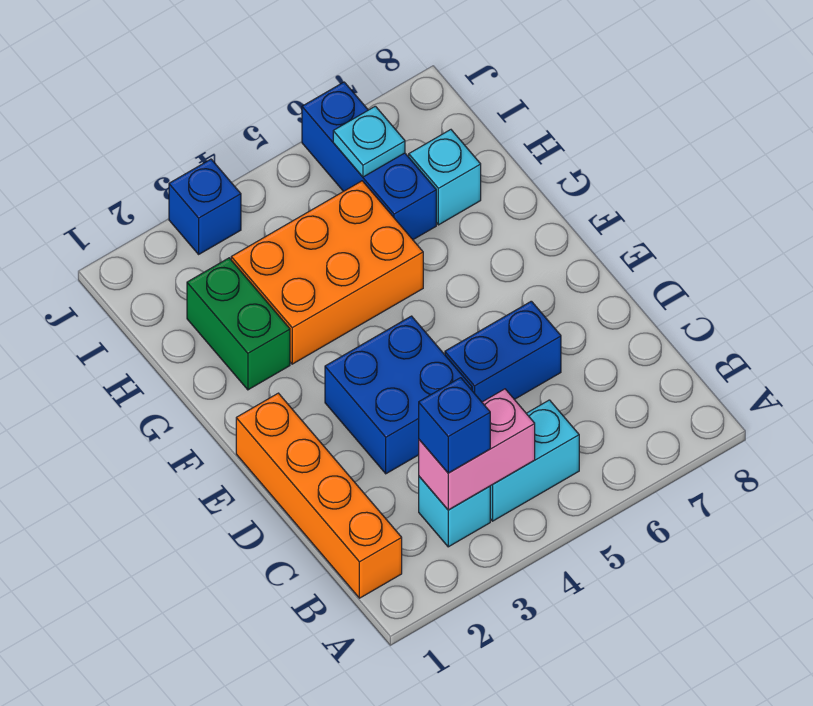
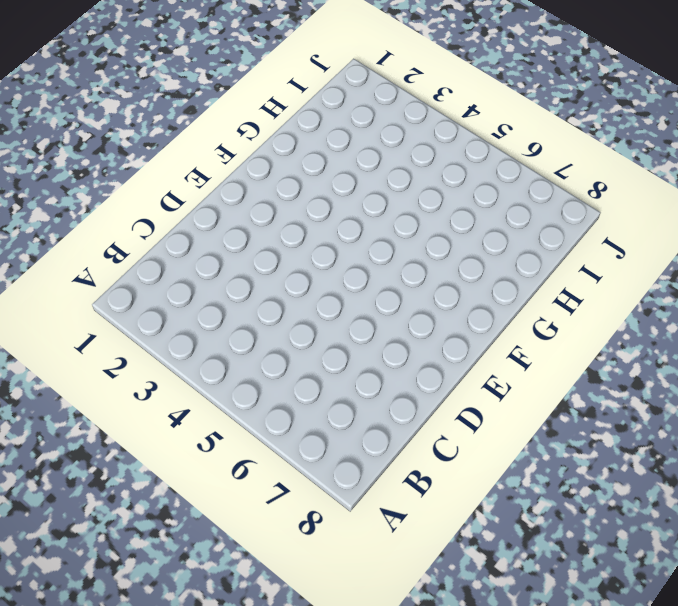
none -> orange brick B1:E1 level 1
none -> cyan brick B3 level 1
none -> cyan brick B4:B5 level 1

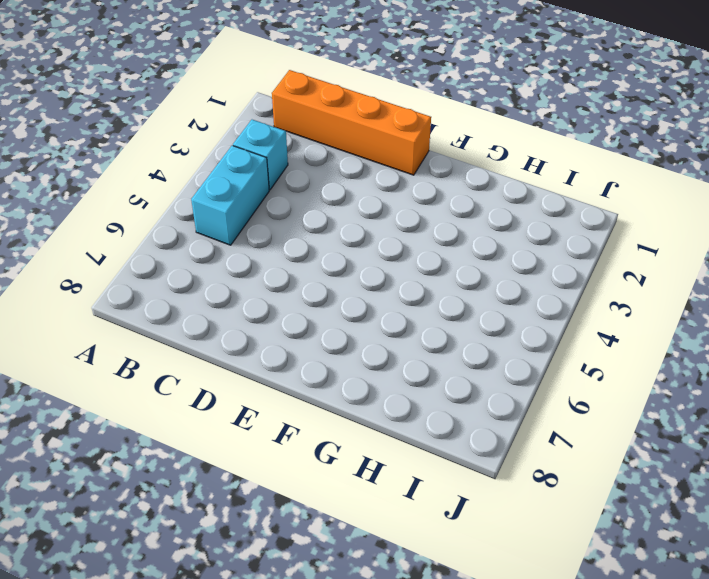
none -> blue brick D3:E4 level 1
none -> blue brick D5:D6 level 1
none -> green brick G2:H2 level 1

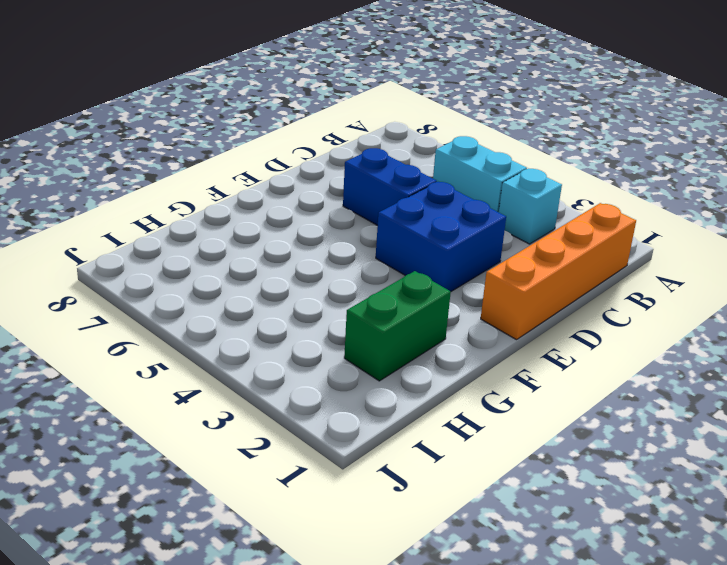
none -> orange brick G3:H5 level 1
none -> blue brick H6:J6 level 1
none -> cyan brick H7 level 1

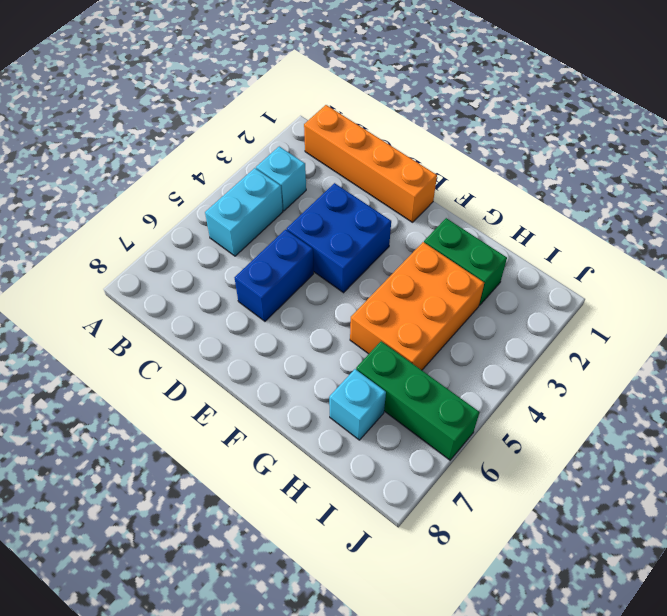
green brick H6:J6 level 1 -> blue brick H6:J6 level 1
none -> blue brick J3 level 1
none -> pink brick B3:B4 level 2
none -> cyan plate I6 level 2

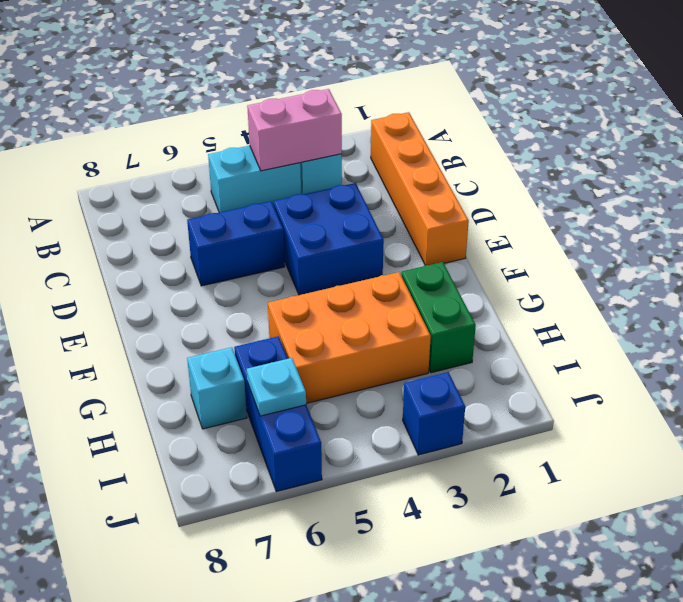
none -> blue brick B3 level 3

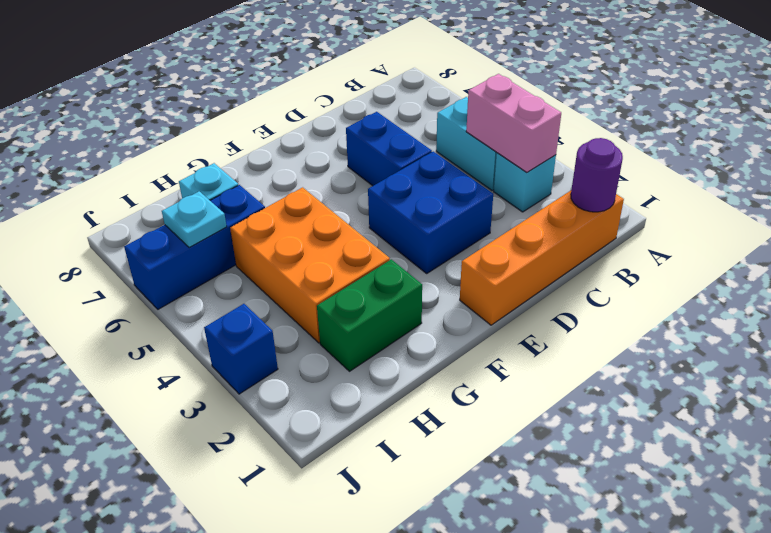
purple round brick B1 level 2 -> none
none -> blue brick B3 level 3

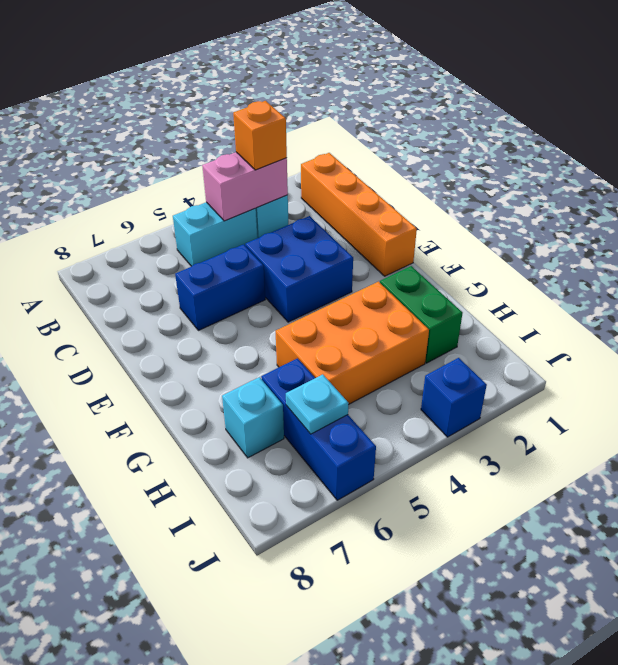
orange brick B3 level 3 -> blue brick B3 level 3

